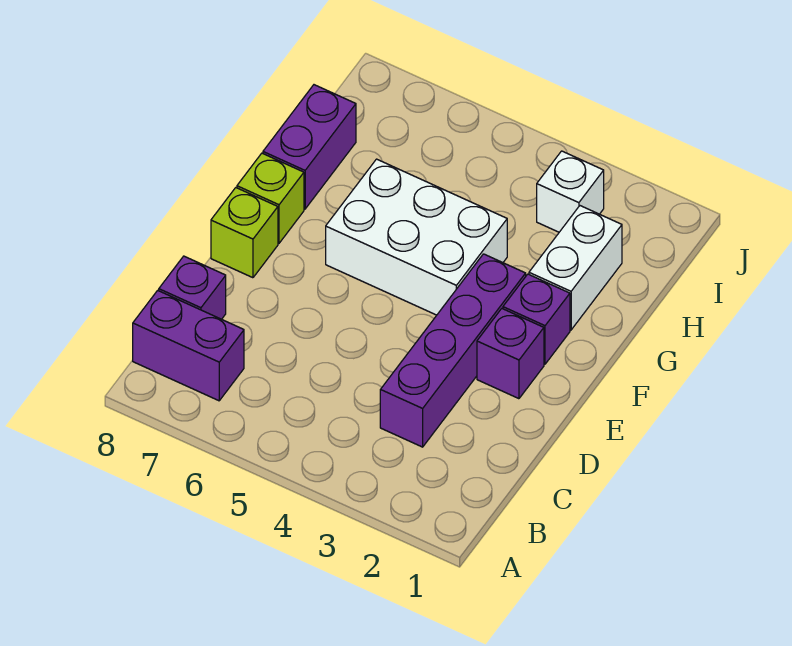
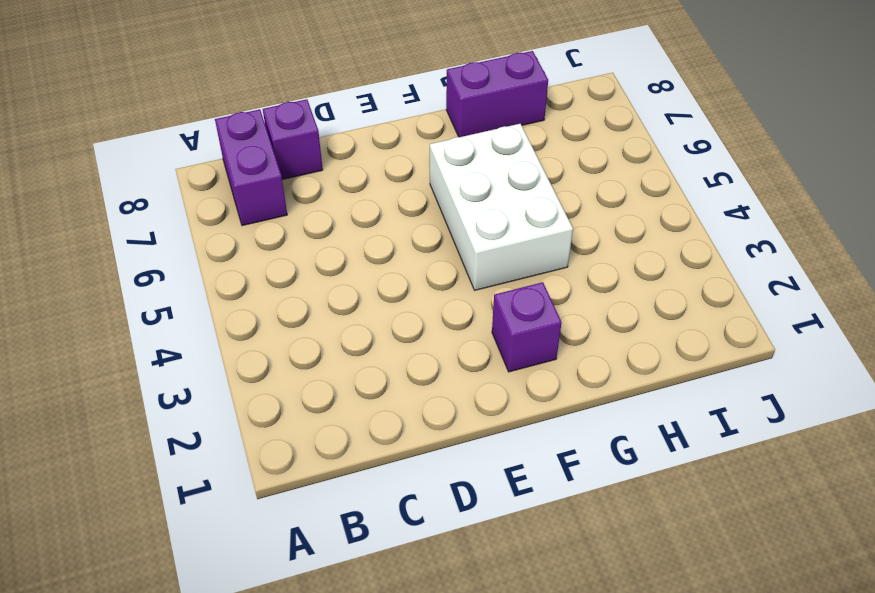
none -> purple brick C3:F3 level 1
none -> purple brick E2 level 1

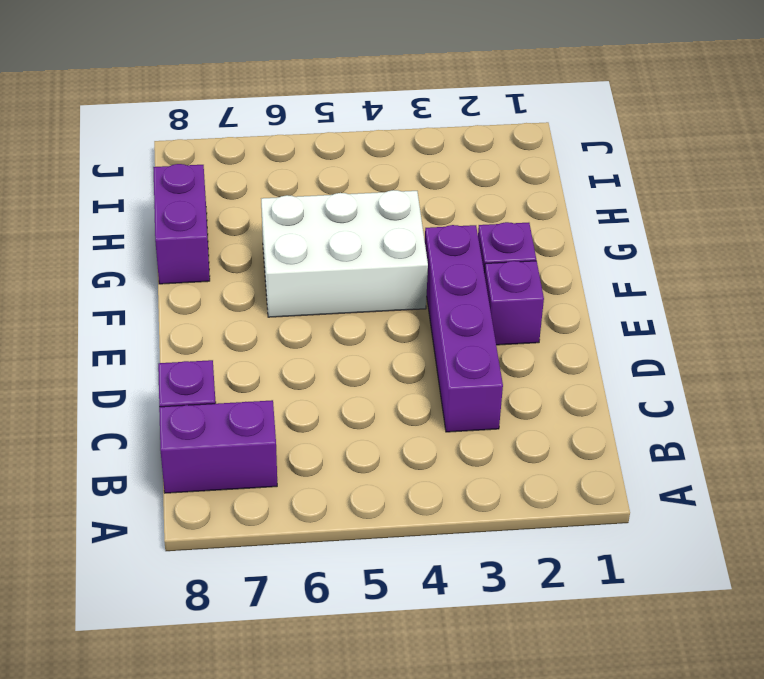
none -> lime brick E8 level 1
none -> lime brick F8 level 1

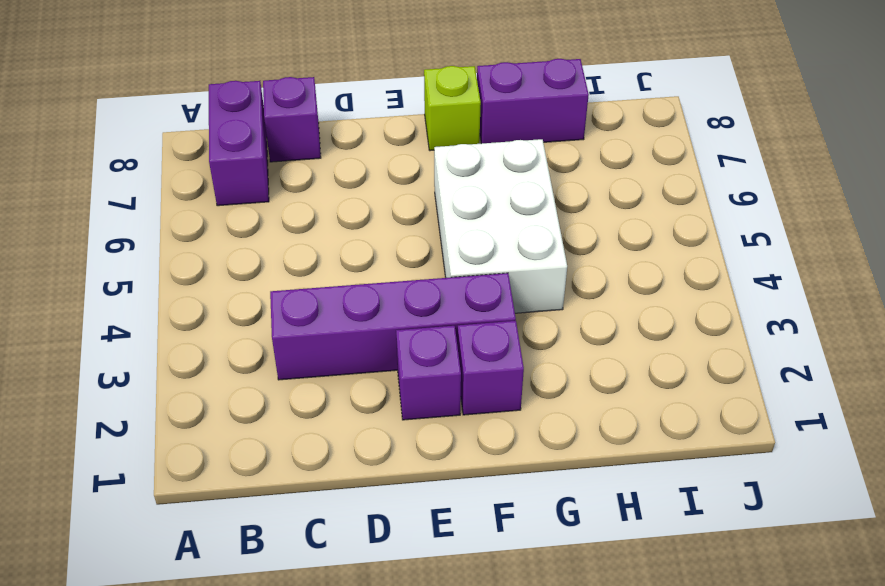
none -> lime brick E8 level 1
none -> white brick G2:H2 level 1

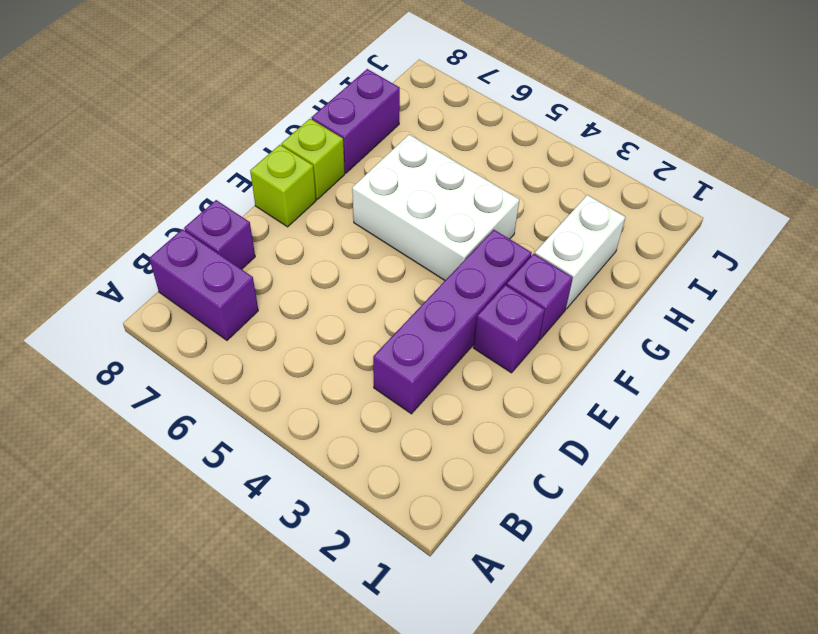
none -> white brick I3 level 1

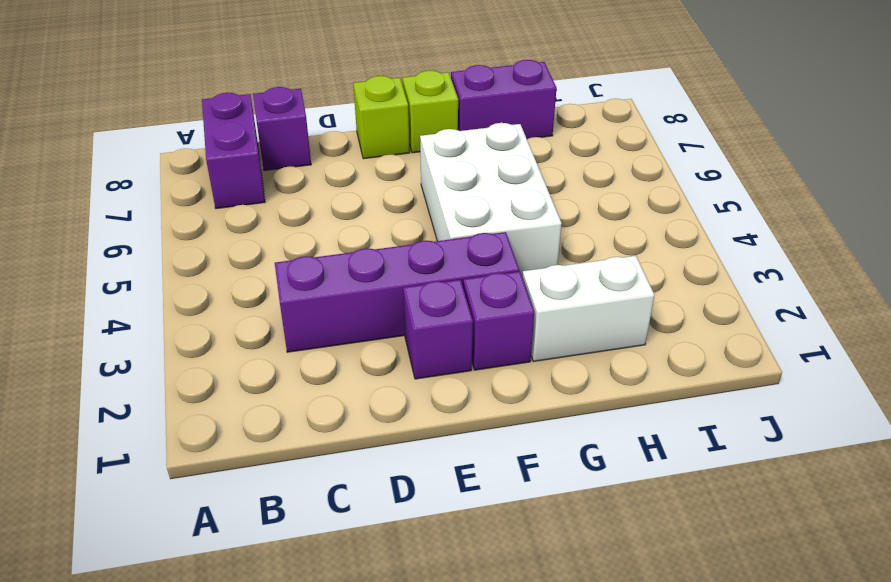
none -> white brick I3 level 1

